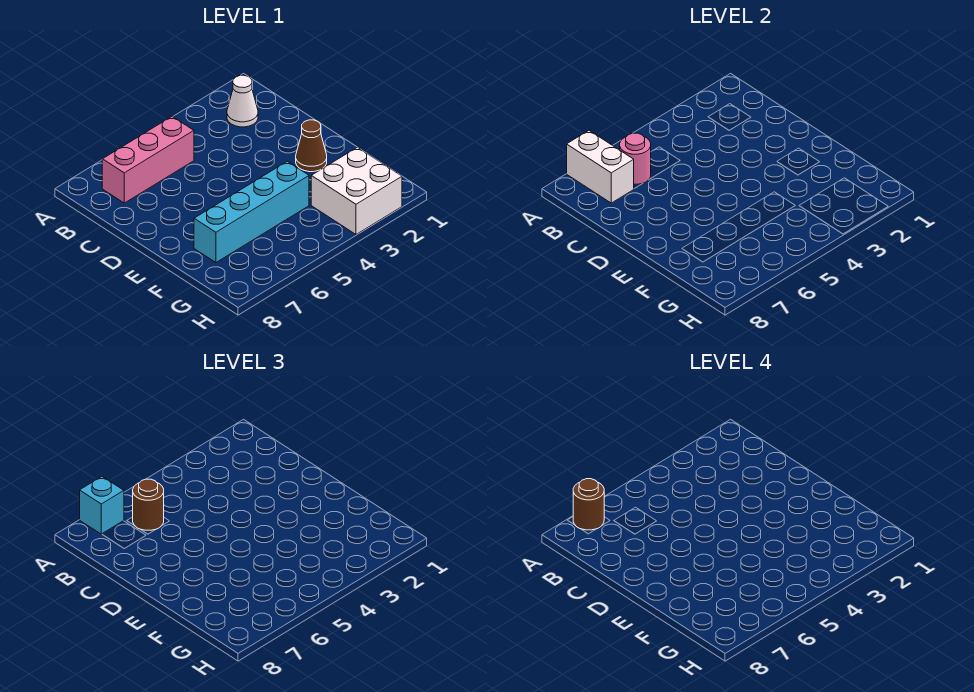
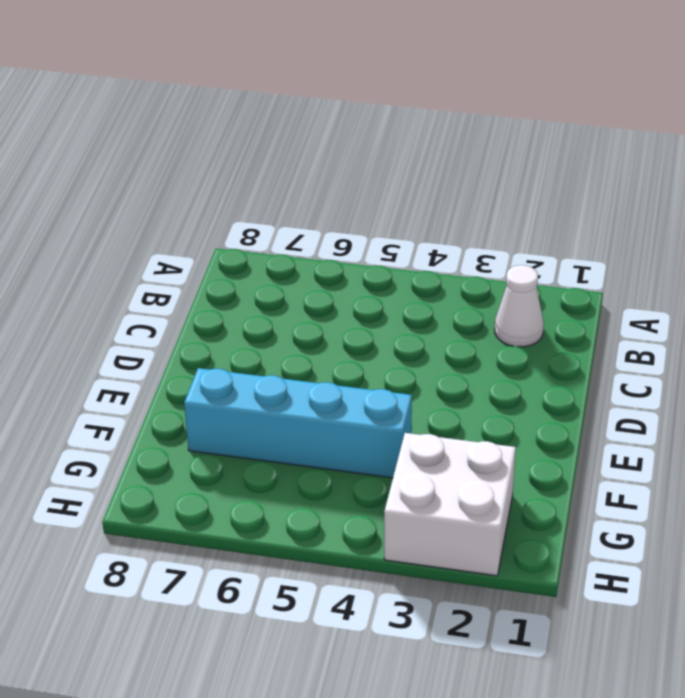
none -> pink brick B5:B7 level 1
none -> brown cone E2 level 1

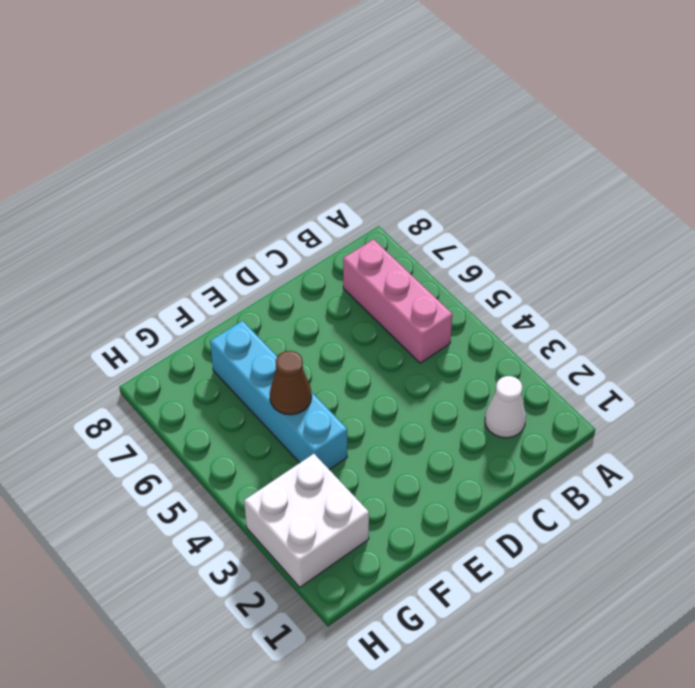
brown cone F5 level 2 -> brown cone E2 level 1
none -> white brick A7:B7 level 2
none -> pink round brick B6 level 2

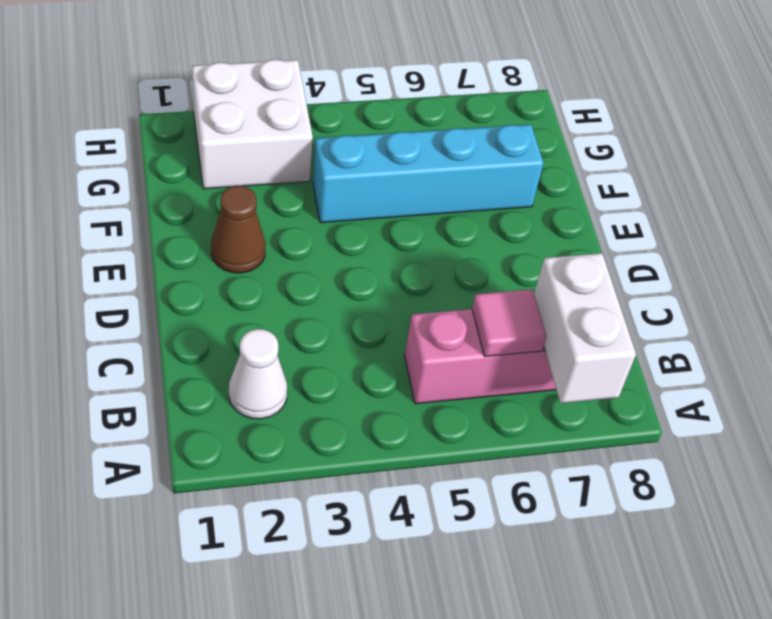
pink tile B6 level 2 -> pink round brick B6 level 2
none -> cyan brick A7 level 3
none -> brown round brick B6 level 3

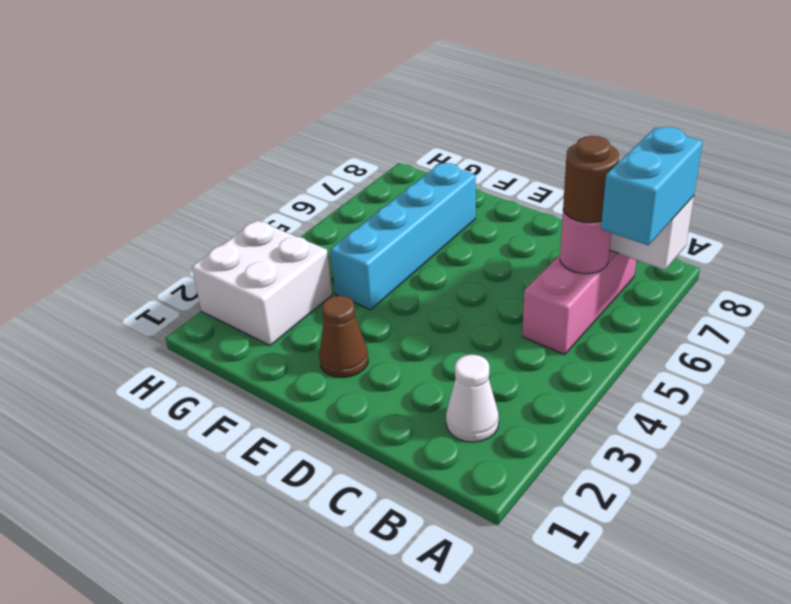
cyan brick A6:A7 level 3 -> cyan brick A7 level 3
none -> brown round brick A7 level 4

